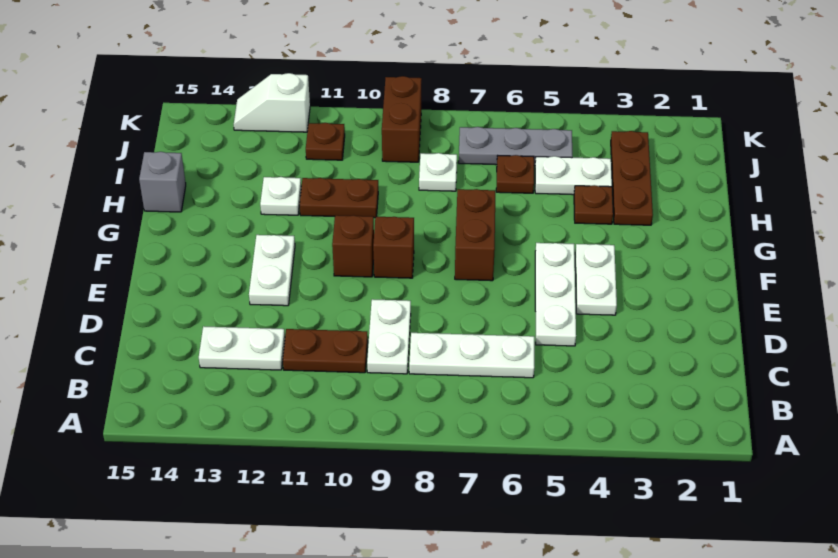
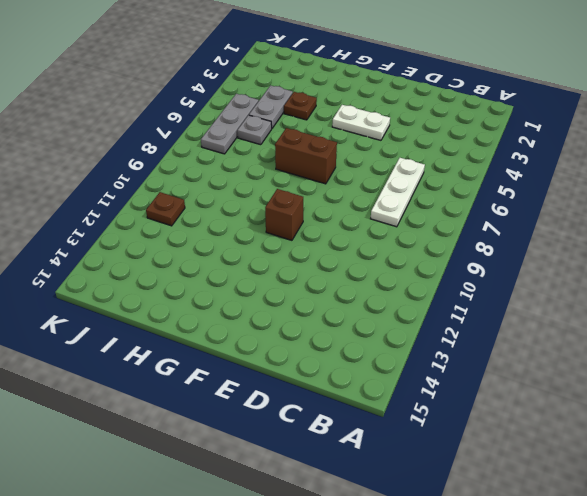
grey plate I4:I5 level 1 -> white plate I4:I5 level 1
grey plate I6 level 1 -> brown plate I6 level 1
none -> white plate C9:D9 level 1
none -> brown plate C10:C11 level 1
none -> white plate C12:C13 level 1

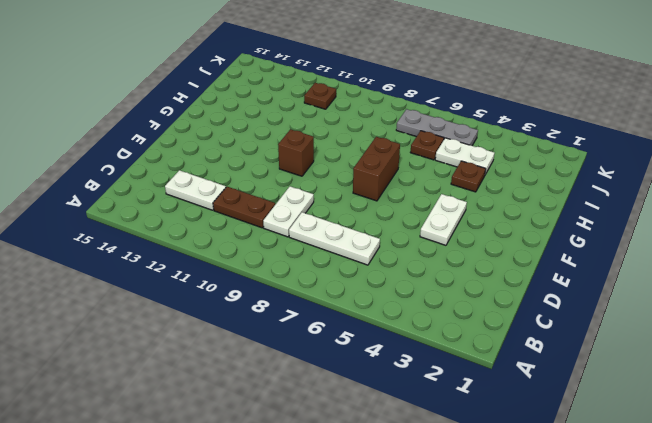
none -> white plate D5:F5 level 1
none -> white plate E12:F12 level 1
none -> brown brick F9 level 1

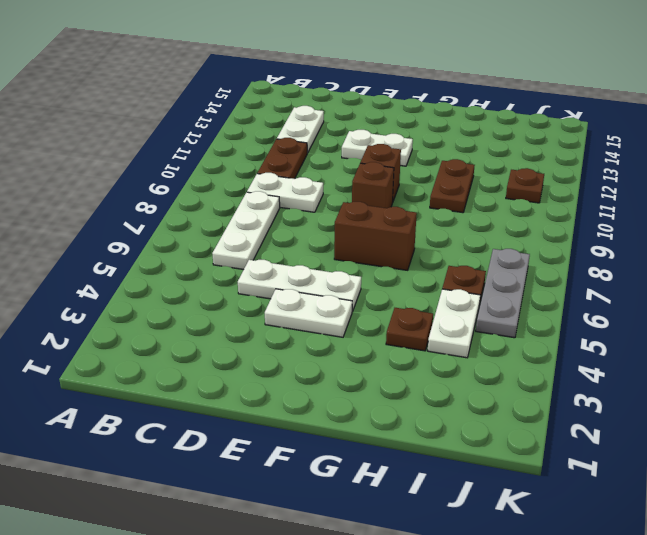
none -> brown plate H3:J3 level 1
none -> white plate H12 level 1
none -> grey brick H15 level 1

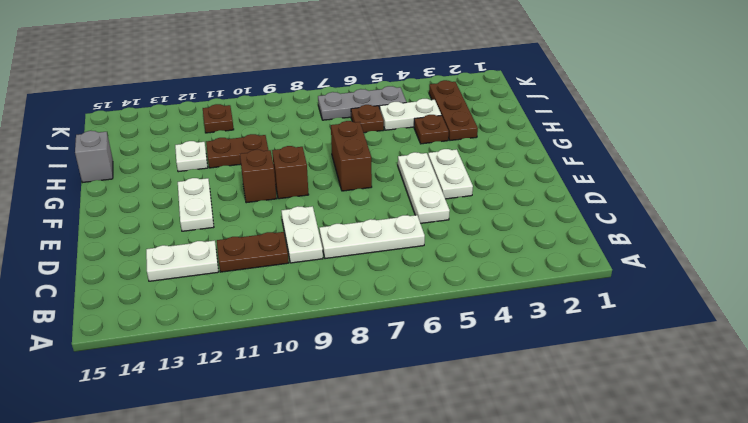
none -> white plate I8 level 1
none -> brown brick J9:K9 level 1
none -> white slope K12:K13 level 1 top 12

